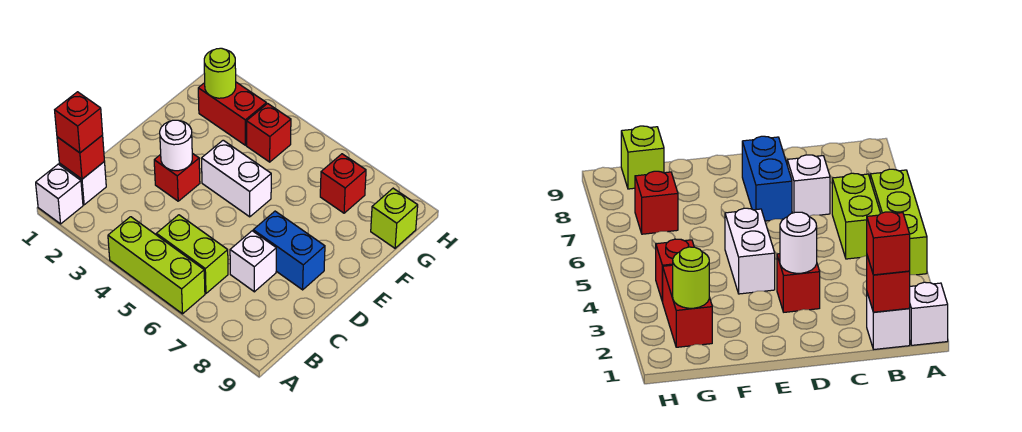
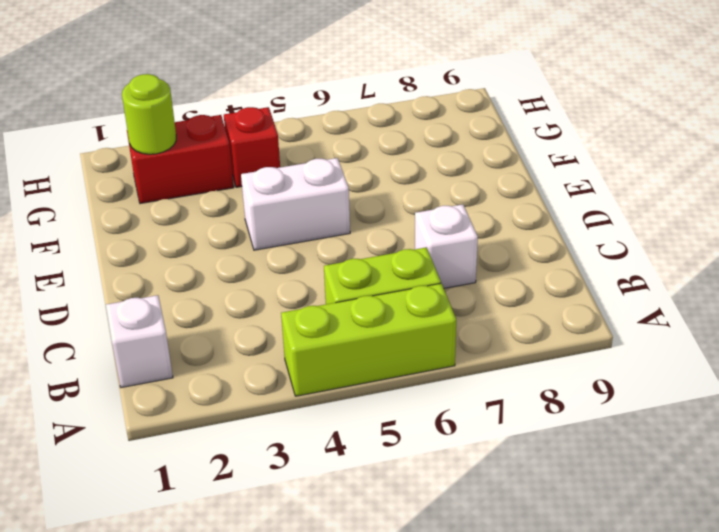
none -> white brick A1 level 1
none -> red brick D3 level 1
none -> blue brick D7:D8 level 1

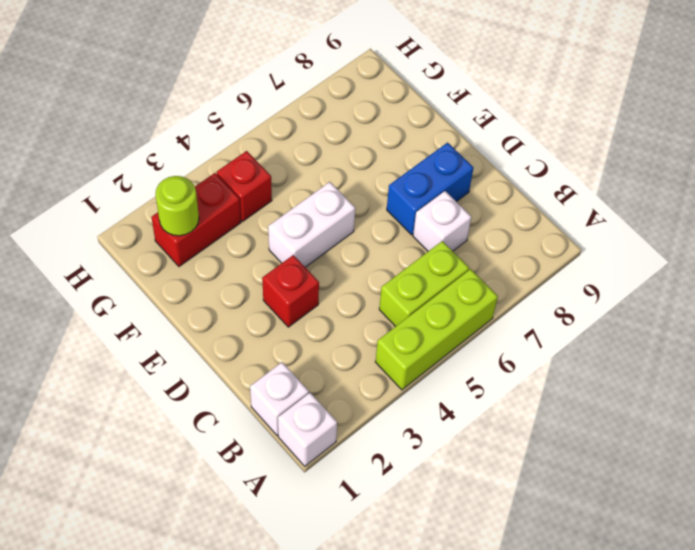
none -> red brick G7 level 1
none -> lime brick G9 level 1
none -> red brick B1 level 2

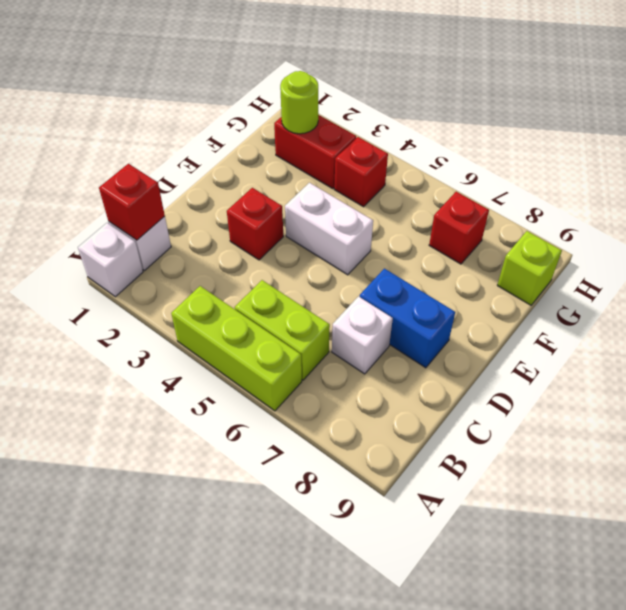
none -> white round brick D3 level 2
none -> red brick B1 level 3

